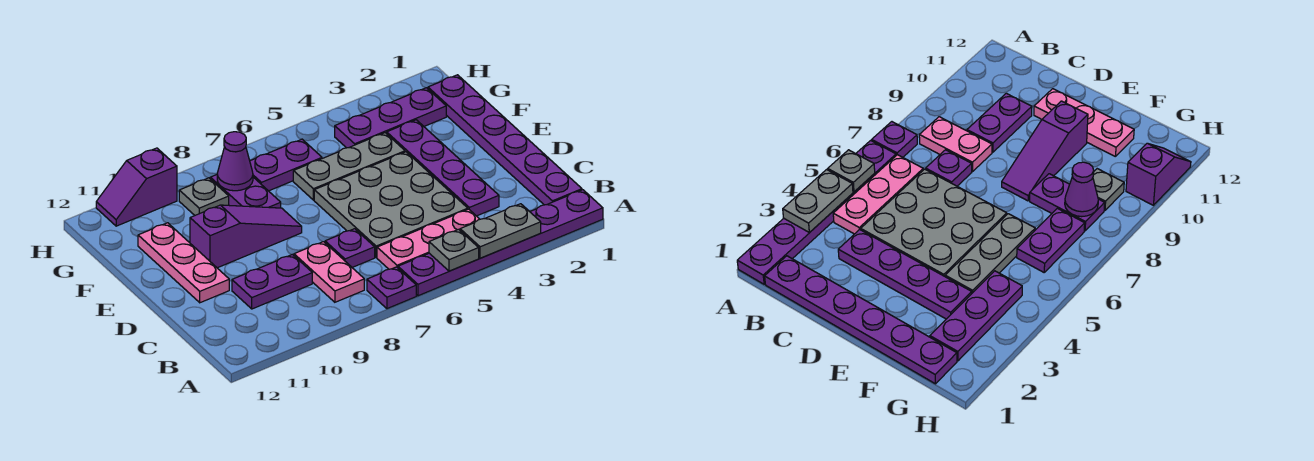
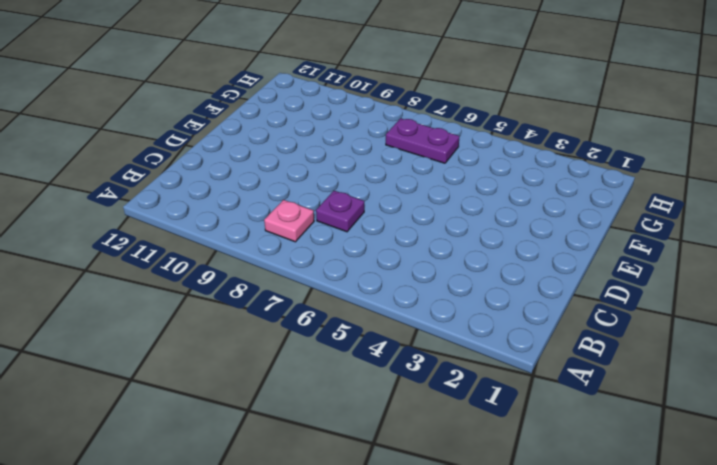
pink plate B8 level 1 -> pink plate B8:C8 level 1
none -> purple plate A1:A6 level 1
none -> purple plate A7 level 1
none -> purple plate B1:G1 level 1

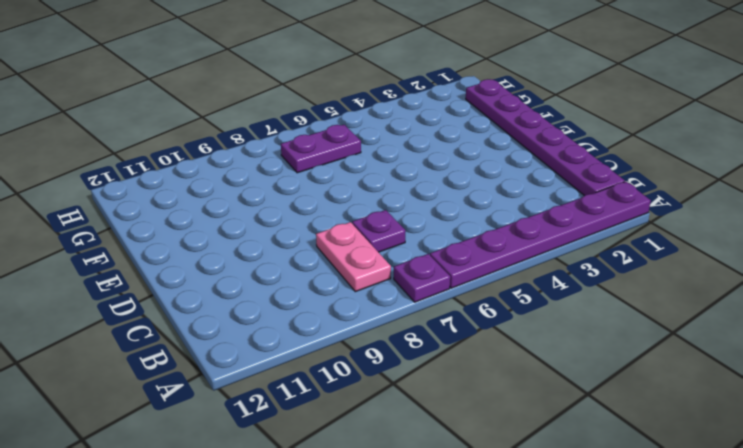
none -> pink plate B4:B6 level 1
none -> purple plate C3:F3 level 1
none -> grey plate C4:E6 level 1

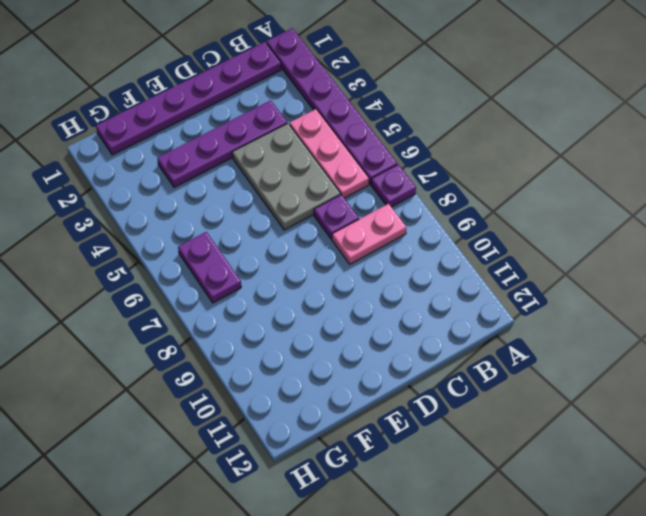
grey plate C4:D6 level 1 -> grey plate C4:E6 level 1
none -> purple plate C9:C10 level 1
none -> pink plate D11:F11 level 1
none -> purple slope E8:E10 level 1 top 10

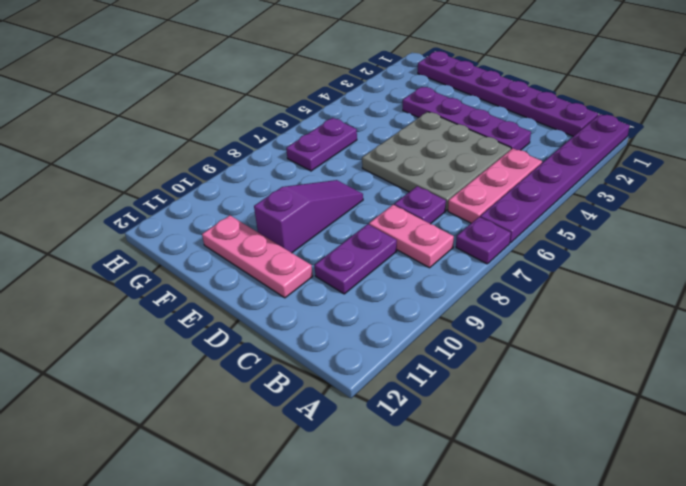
none -> grey plate F4:F6 level 1
none -> purple plate F8:G8 level 1
none -> purple plate G2:G4 level 1

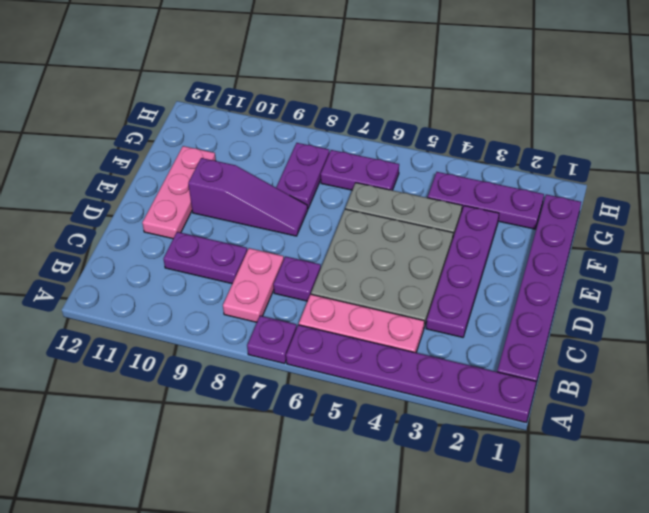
none -> grey plate G9 level 1
none -> purple slope H10:H11 level 1 top 10
none -> grey plate A3:A4 level 2

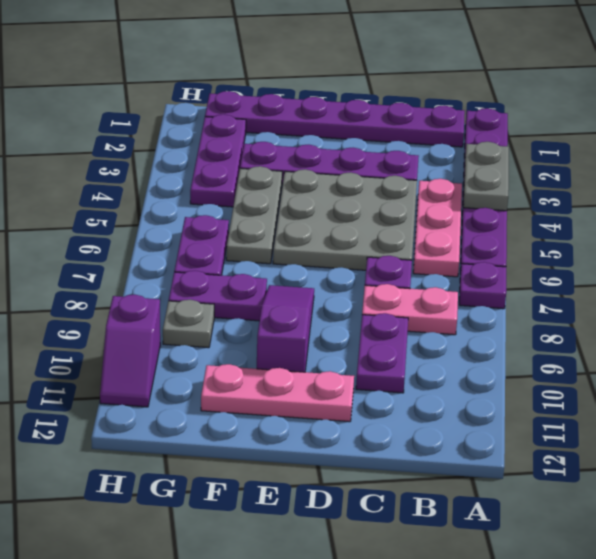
none -> grey plate A5 level 2
none -> purple cone G8 level 2

